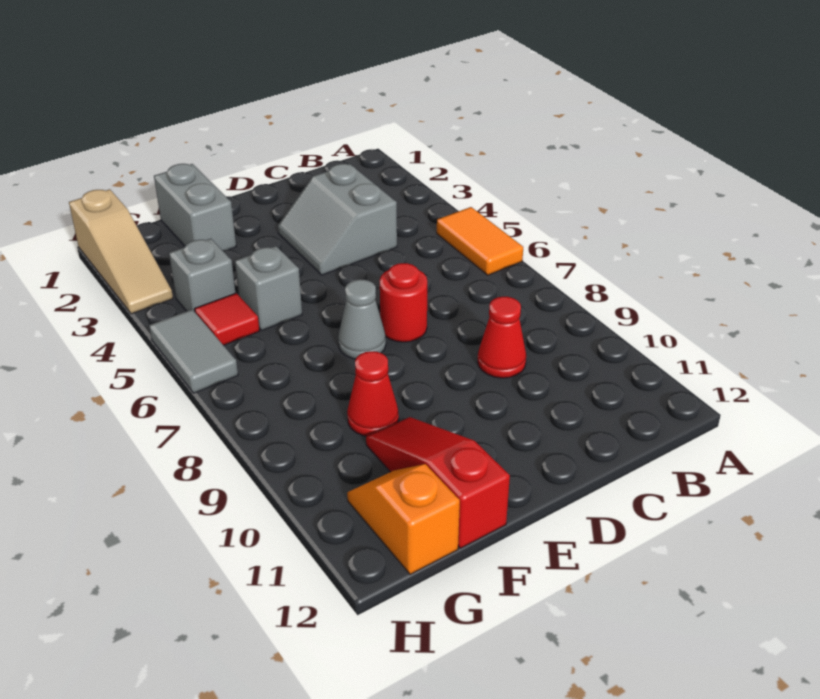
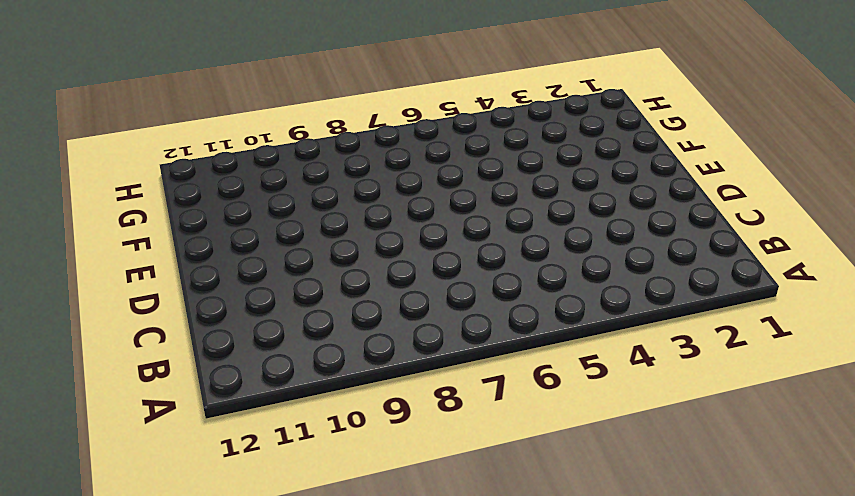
none -> orange tile A5:A6 level 1
none -> grey slope C3:D4 level 1 top C
none -> red cone C9 level 1

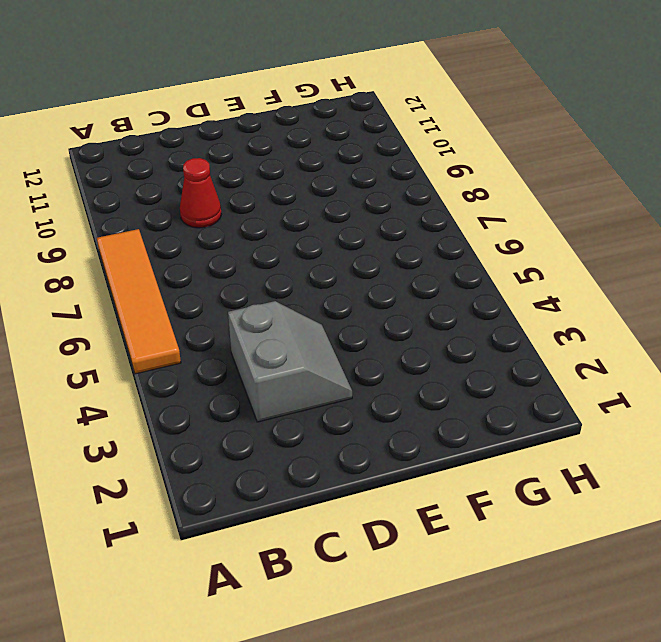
orange tile A5:A8 level 1 -> orange tile A5:A6 level 1
none -> red round brick D7 level 1
none -> grey cone E7 level 1
none -> grey brick F1:F2 level 1

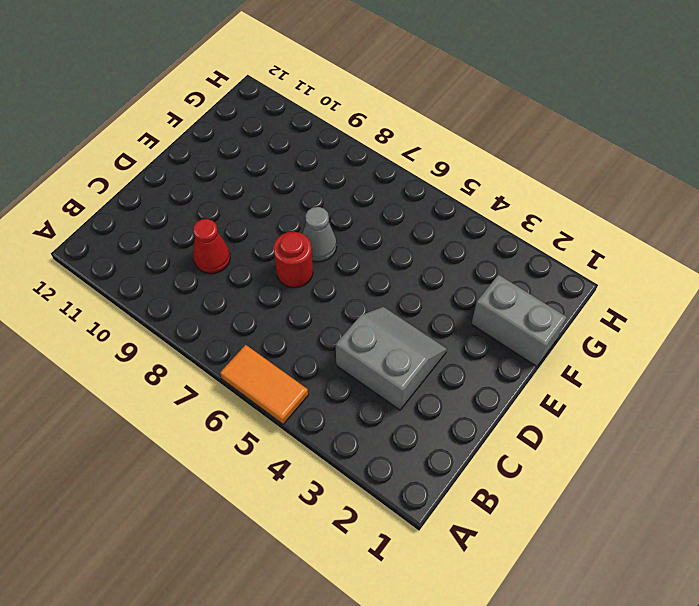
none -> grey brick F5 level 1
none -> red cone F9 level 1
none -> red slope F10:F12 level 1 top 12

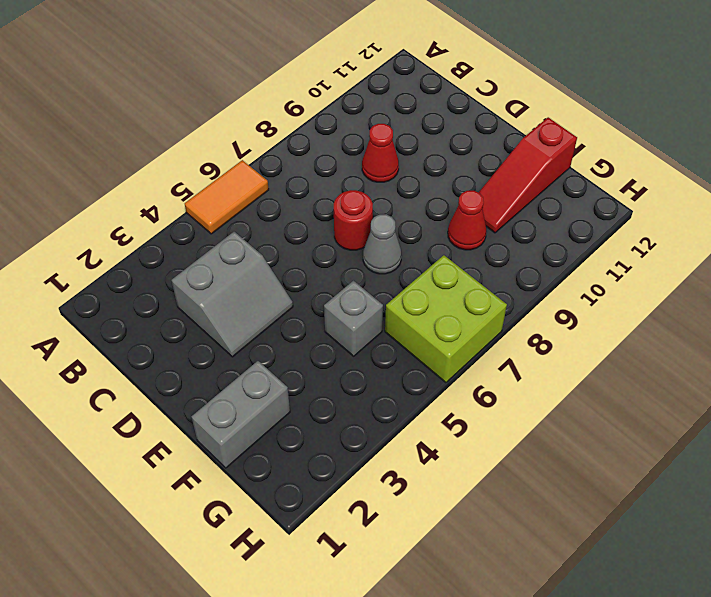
lime brick G6:H7 level 1 -> grey tile H5:H6 level 1
none -> grey brick G4 level 1
none -> red tile G5 level 1
none -> orange slope G11:G12 level 1 top 12

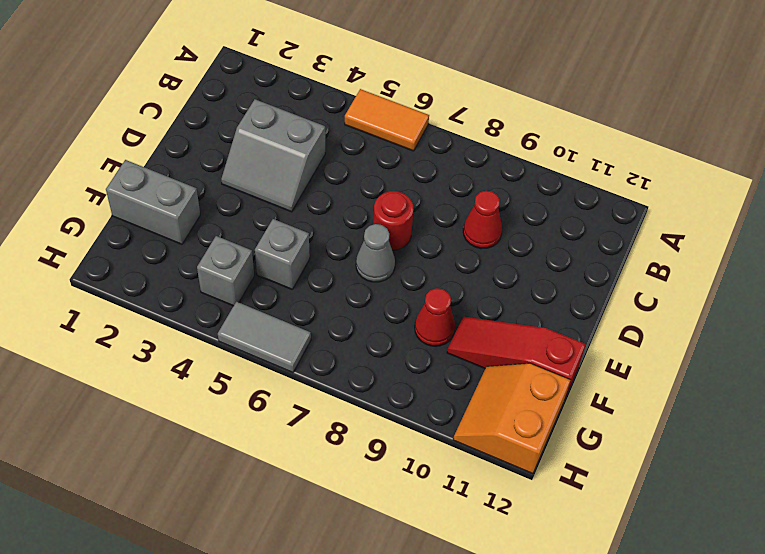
orange slope G11:H12 level 1 top 12 -> orange slope G11:G12 level 1 top 12
none -> red tile G5 level 1
none -> tan slope H1:H3 level 1 top 1

